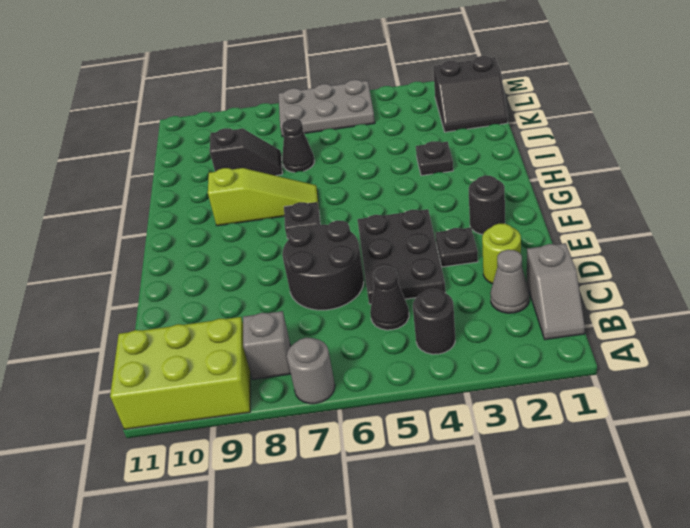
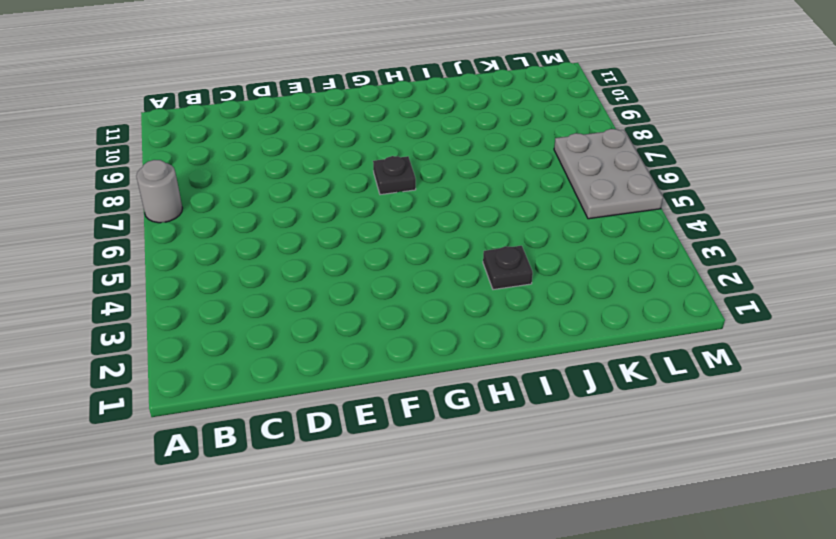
none -> lime brick A9:B11 level 1
none -> grey slope B1:C1 level 1 top C
none -> black round brick B4 level 1

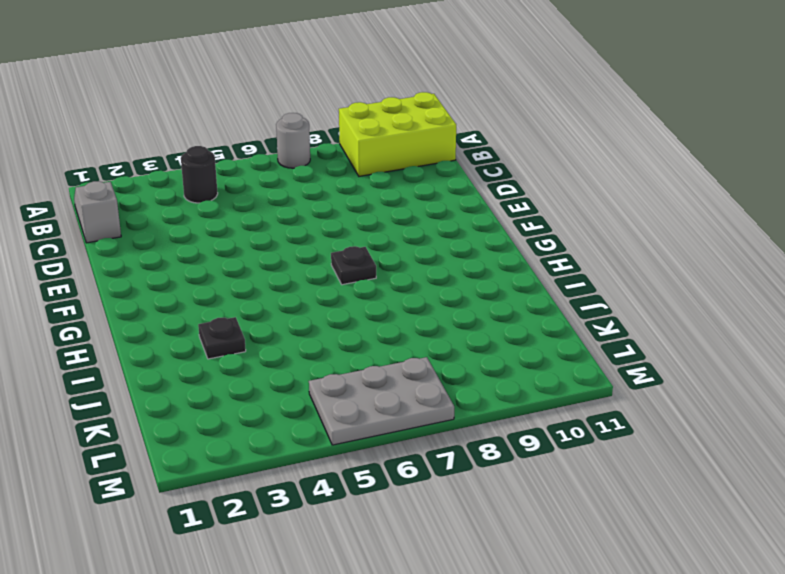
none -> grey brick B8 level 1
none -> grey cone C2 level 1
none -> black cone C5 level 1

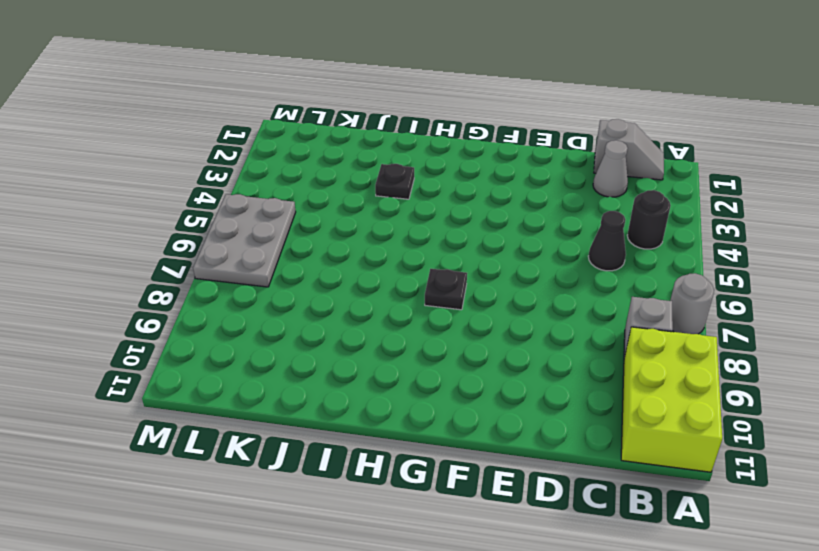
none -> lime round brick D2 level 1
none -> black plate D4:F5 level 1
none -> black round brick D6:E7 level 1

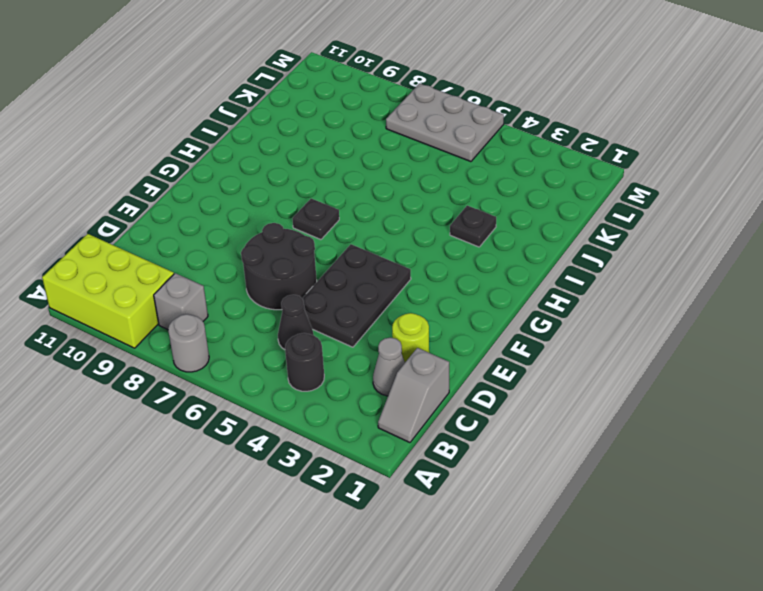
none -> black plate E3 level 1
none -> black round brick F2 level 1
none -> lime slope H7:H9 level 1 top 9

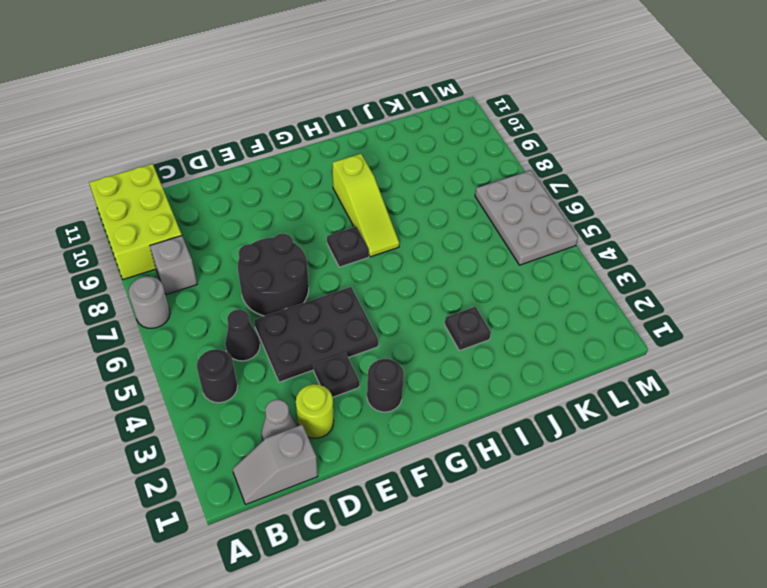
none -> black cone J7 level 1
none -> black slope J8:J9 level 1 top 9
none -> black slope K1:L2 level 1 top L

